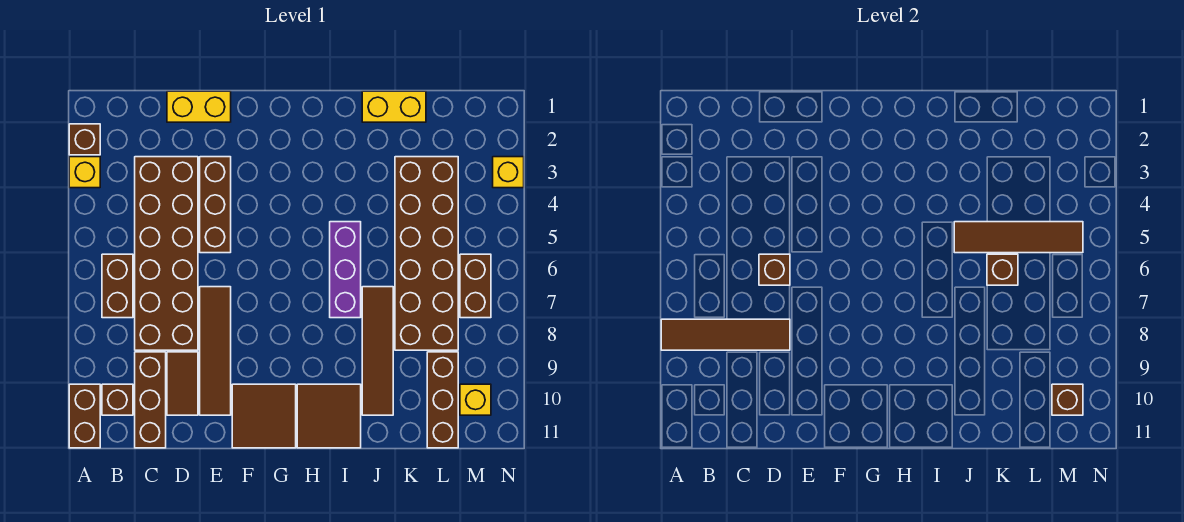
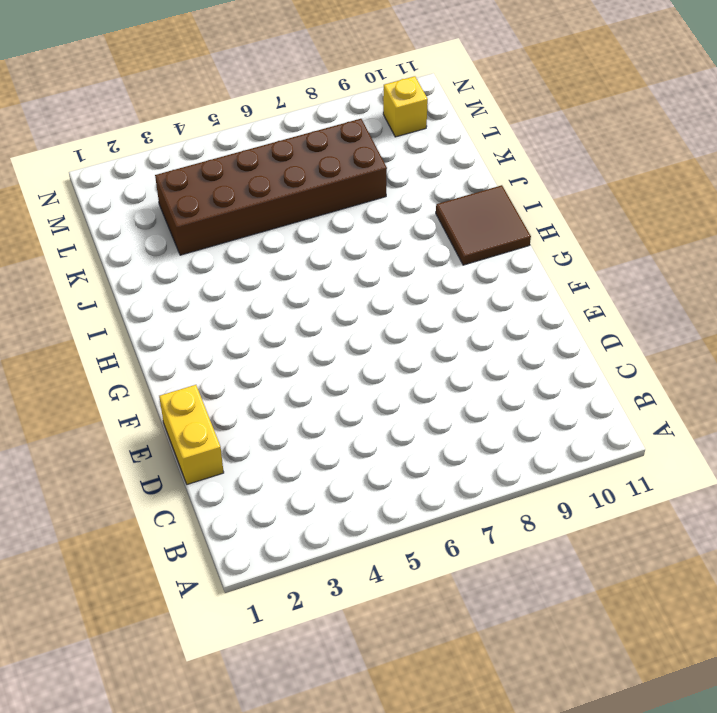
none -> brown brick A2 level 1
none -> yellow brick A3 level 1
none -> brown brick A10:A11 level 1

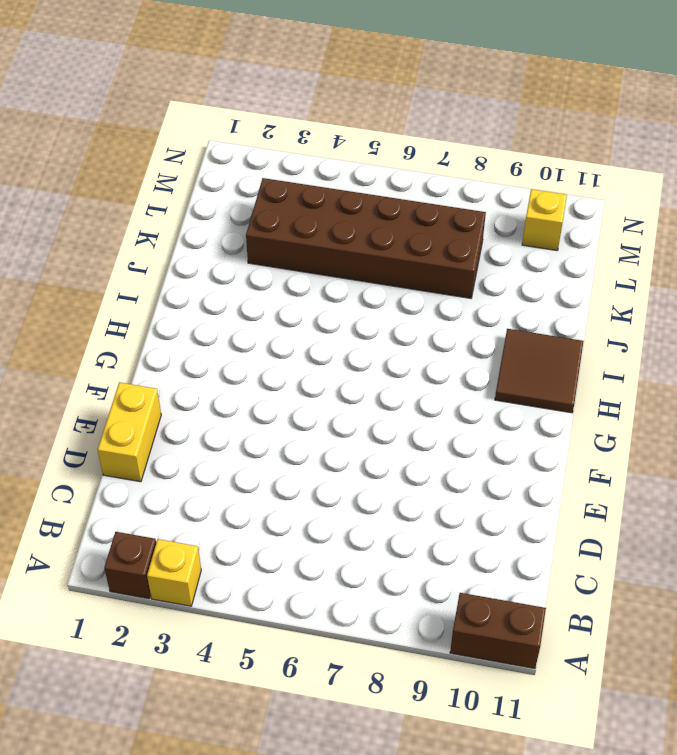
none -> brown brick B6:B7 level 1
none -> brown brick B10 level 1
none -> brown brick C3:D8 level 1

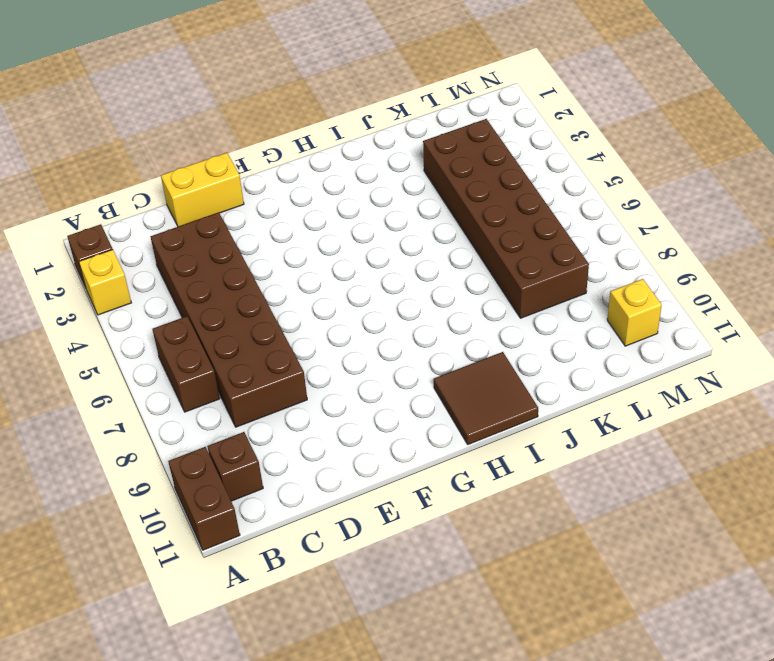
none -> brown brick C9:C11 level 1
none -> brown tile D9:D10 level 1
none -> brown brick E3:E5 level 1

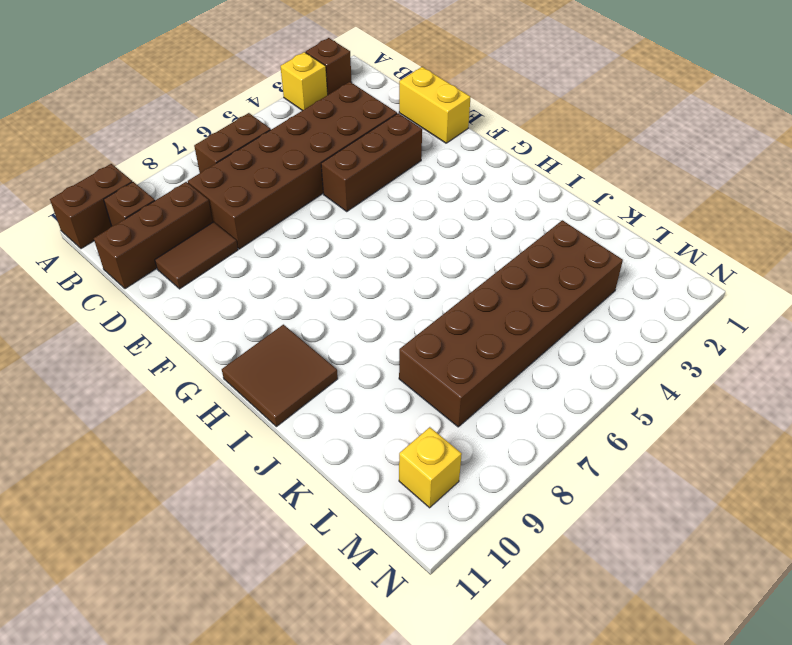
none -> brown tile E7:E10 level 1
none -> brown tile F10:G11 level 1
none -> purple brick I5:I7 level 1

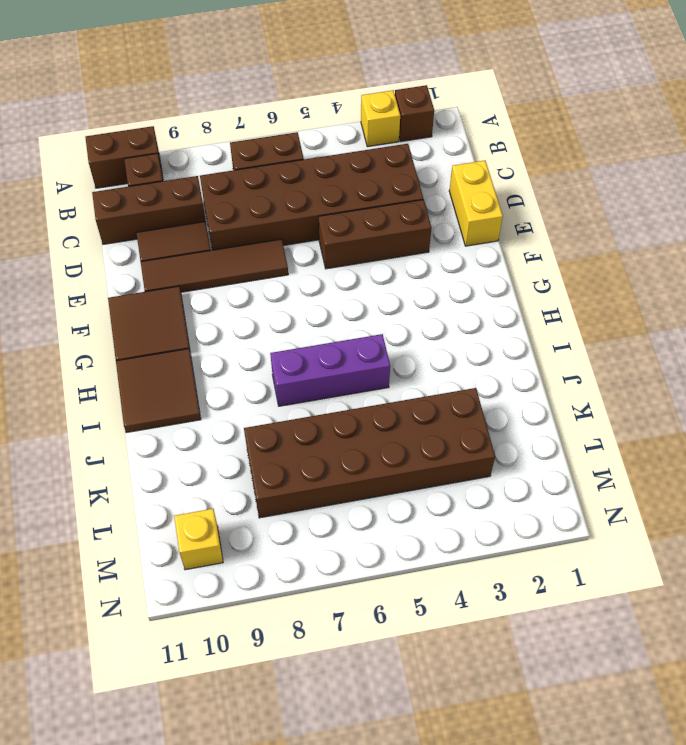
none -> yellow brick J1:K1 level 1
none -> brown tile J7:J10 level 1
none -> brown brick L9:L11 level 1

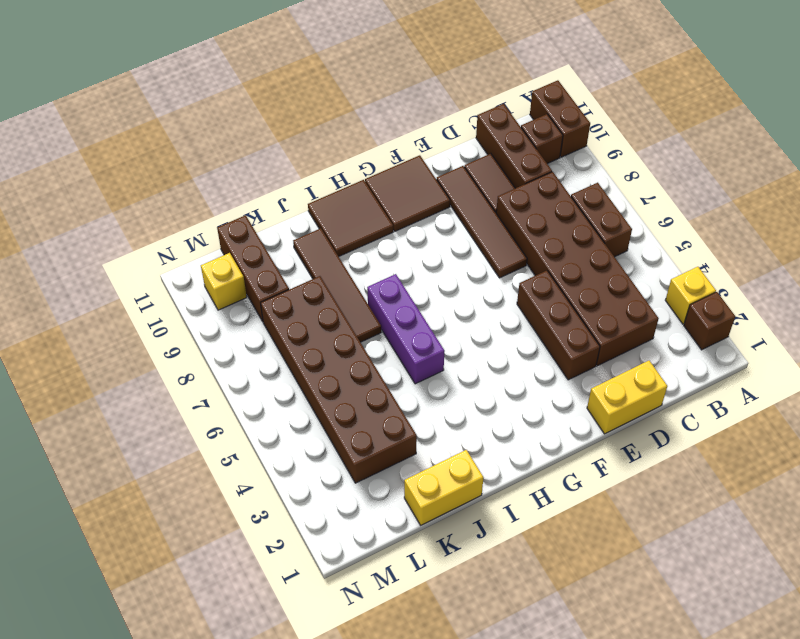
none -> brown brick M6:M7 level 1
none -> yellow brick N3 level 1
none -> brown tile A8:D8 level 2

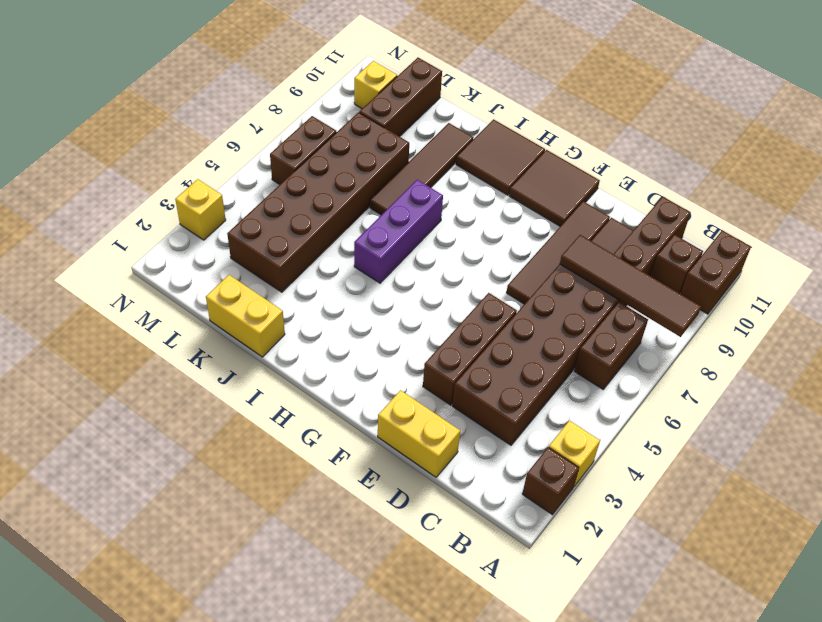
none -> brown brick D6 level 2
none -> brown tile J5:M5 level 2
none -> brown brick K6 level 2

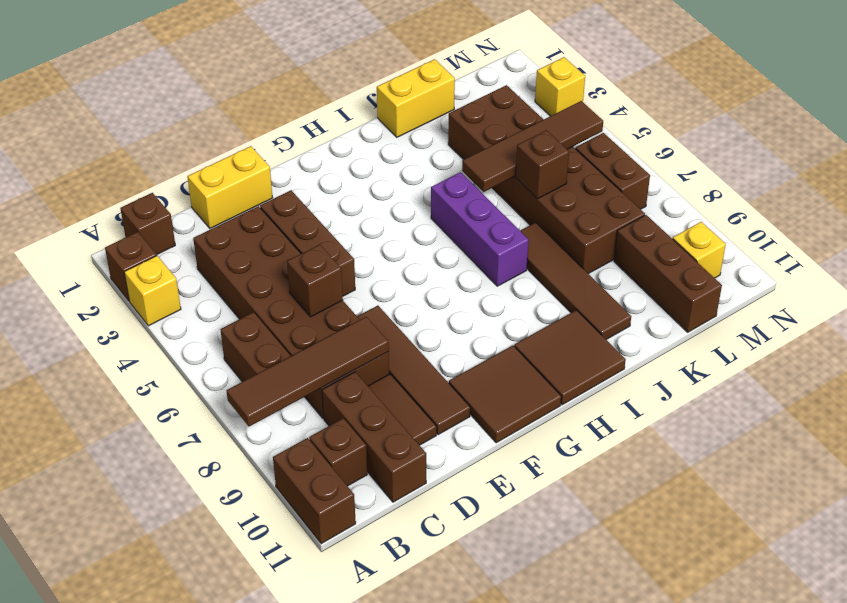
brown brick B1 level 1 -> brown brick M10 level 2

